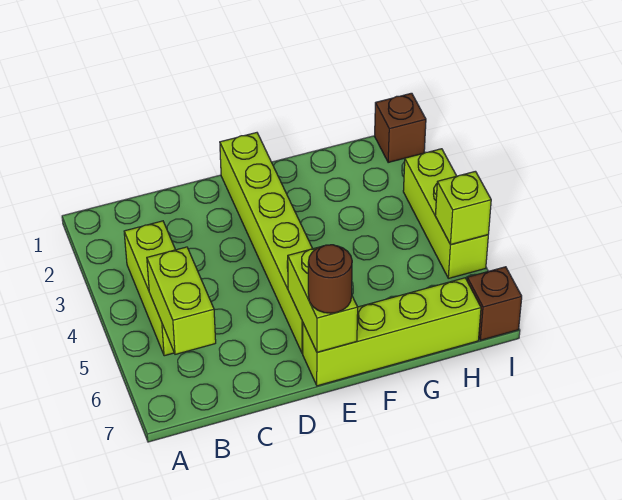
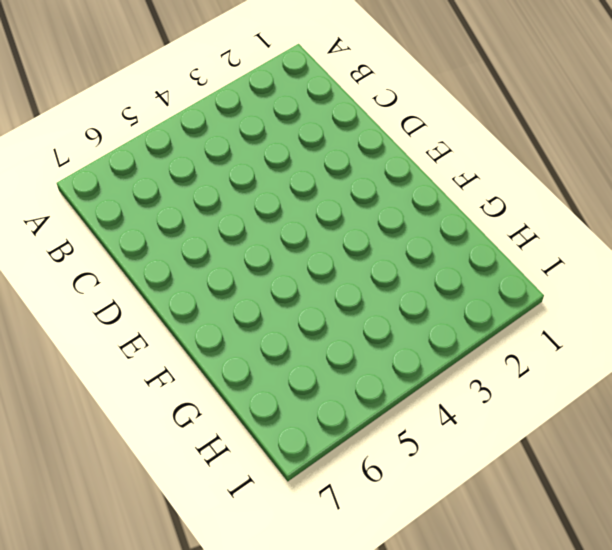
none -> lime brick B3:B5 level 1
none -> lime brick E1:E6 level 1

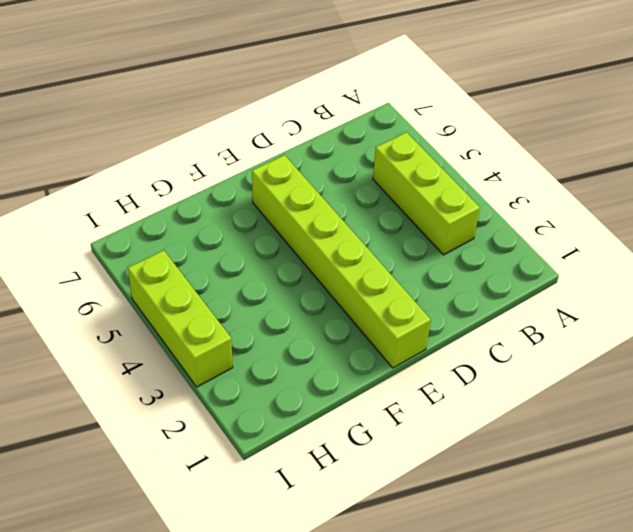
none -> lime brick E7:H7 level 1
none -> brown brick I1 level 1

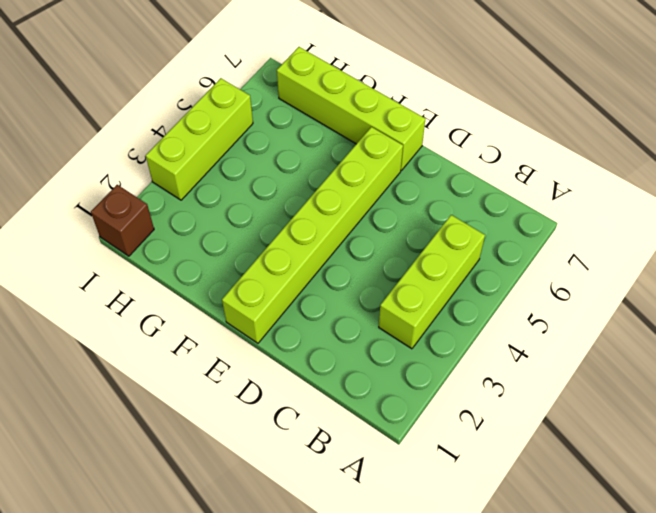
none -> brown brick I7 level 1
none -> lime brick B5:B6 level 2

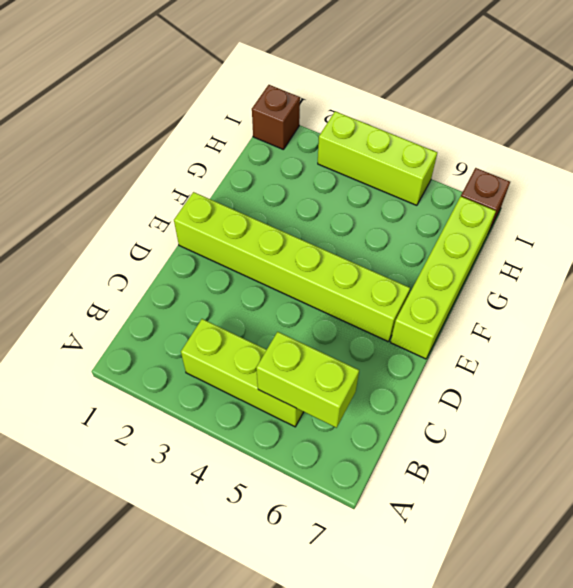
none -> lime brick E6:E7 level 2
none -> lime brick I5 level 2

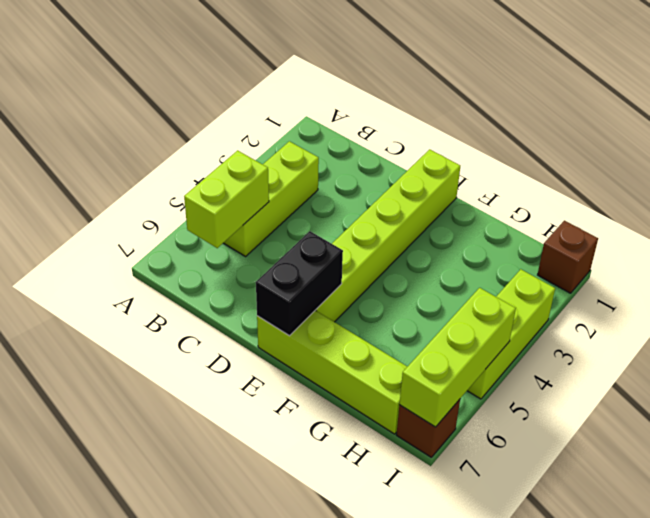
black brick E6:E7 level 2 -> lime brick E6:E7 level 2
lime brick I5:I7 level 2 -> lime brick I5 level 2
none -> brown round brick E7 level 3

